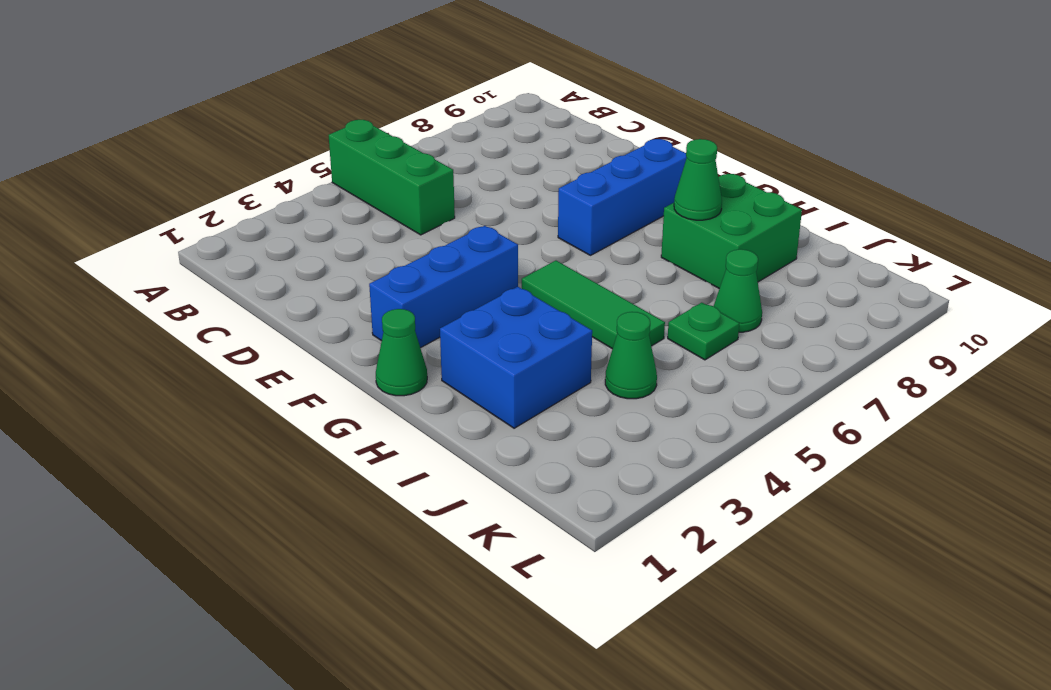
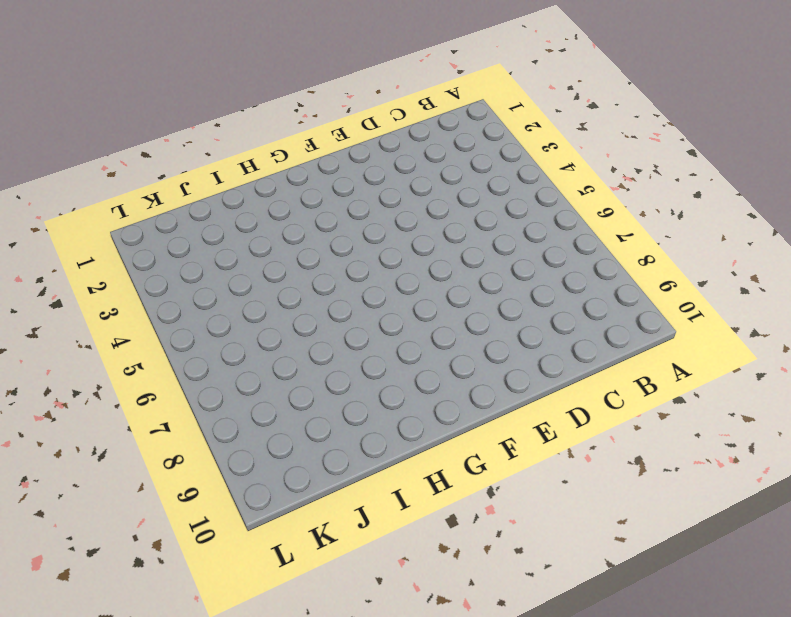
none -> green brick A5:C5 level 1
none -> blue brick F2:F4 level 1

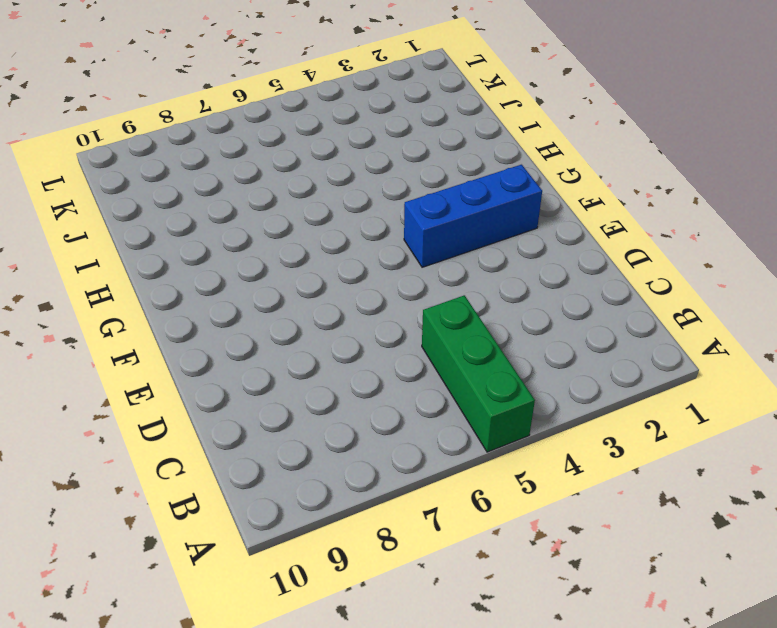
none -> blue brick F7:F9 level 1
none -> green cone G1 level 1

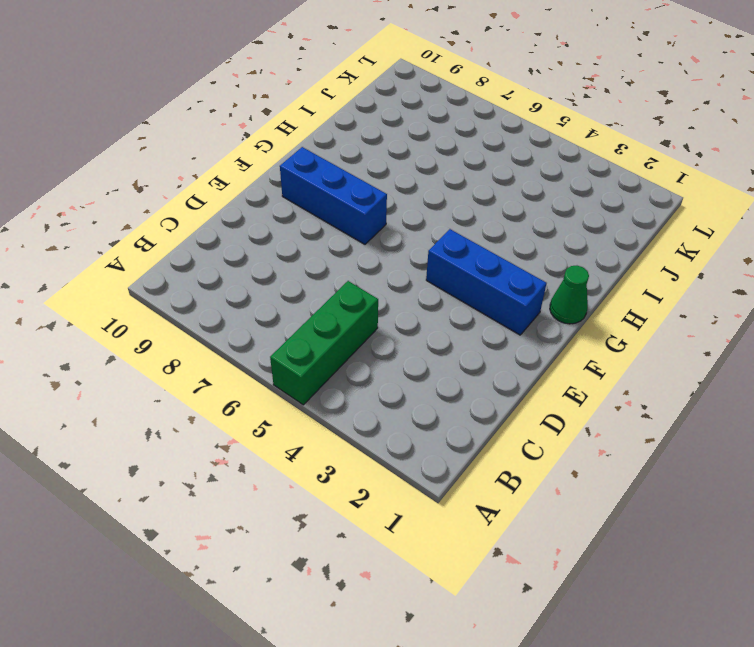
none -> green tile G5:I5 level 1
none -> blue brick H2:I3 level 1

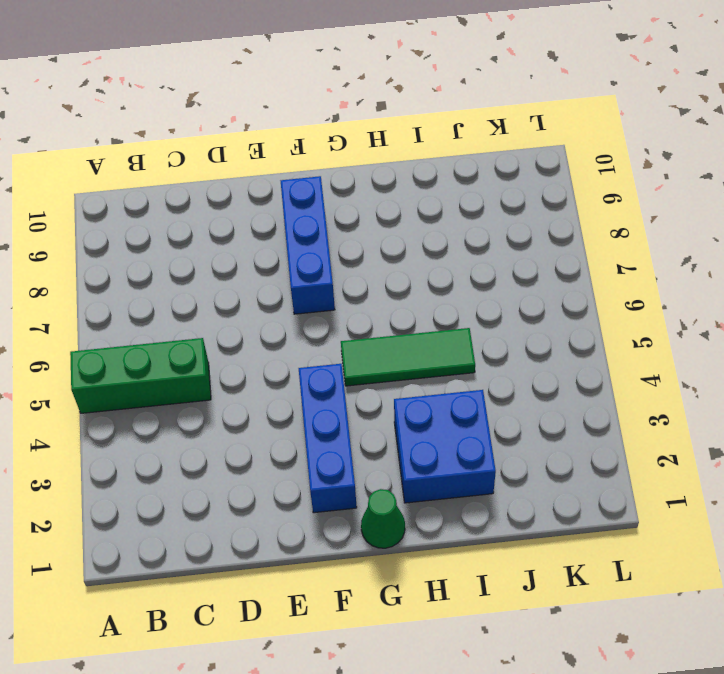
none -> green brick H8:I9 level 1
none -> green cone J4 level 1

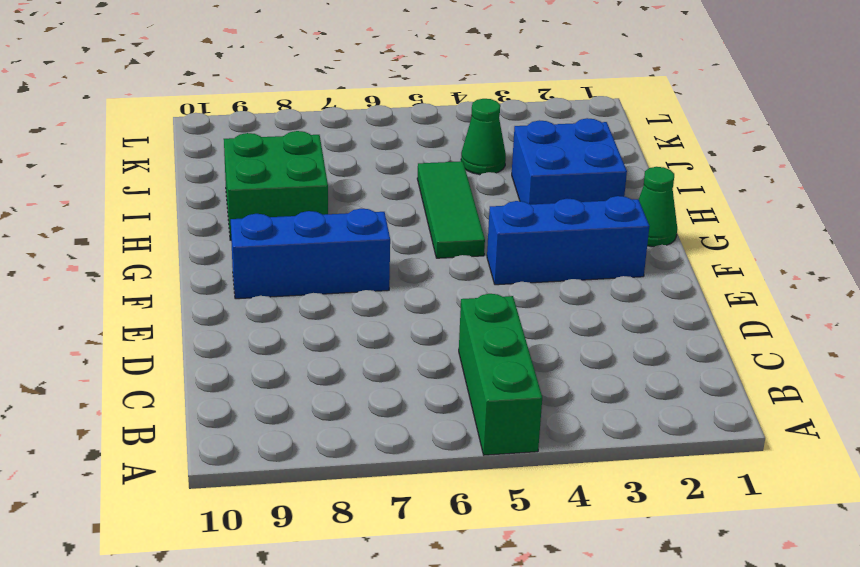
none -> green plate J6 level 1
none -> green cone J7 level 1

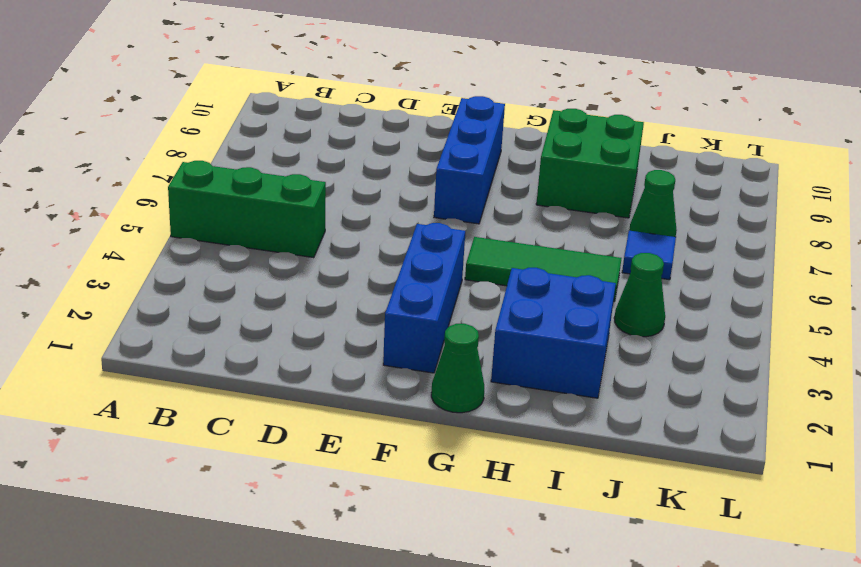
blue tile J6 level 1 -> green plate J6 level 1
none -> green cone H8 level 2

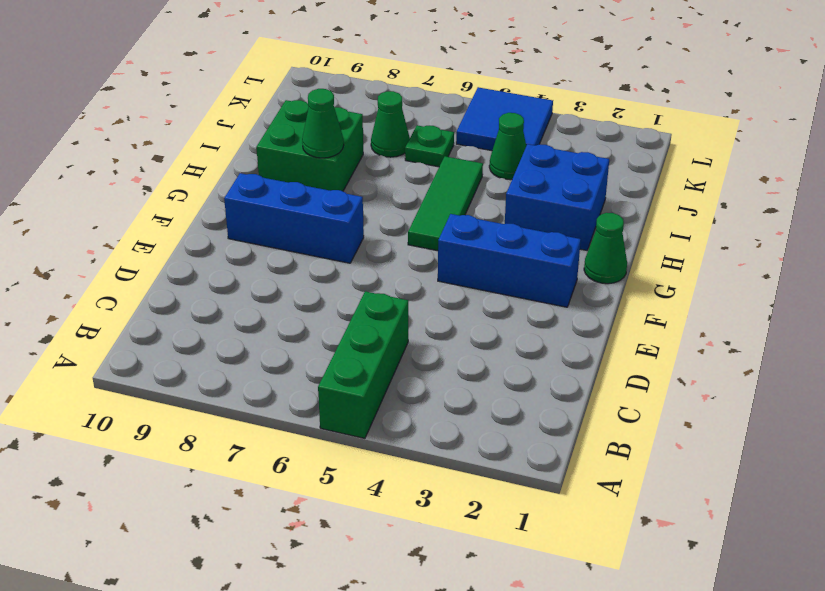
blue tile K4:L5 level 1 -> none

